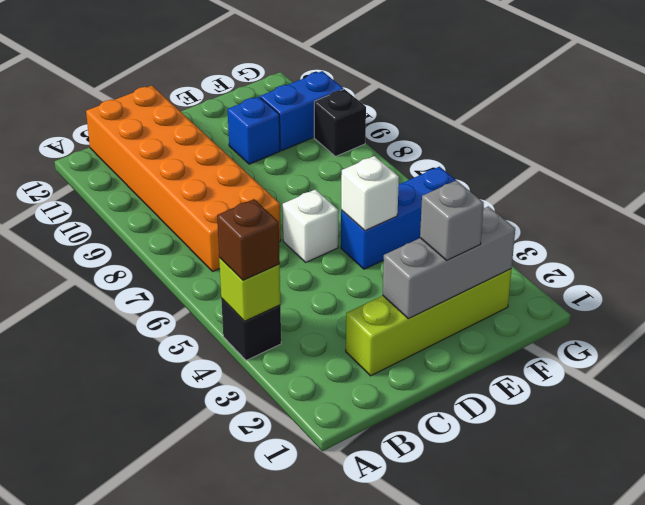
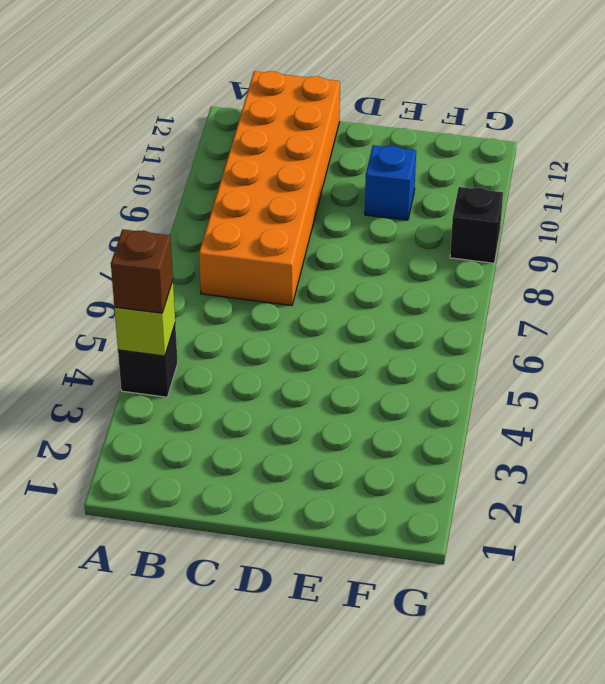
none -> lime brick C2:F2 level 1
none -> white brick D6 level 1
none -> blue brick E5:G5 level 1

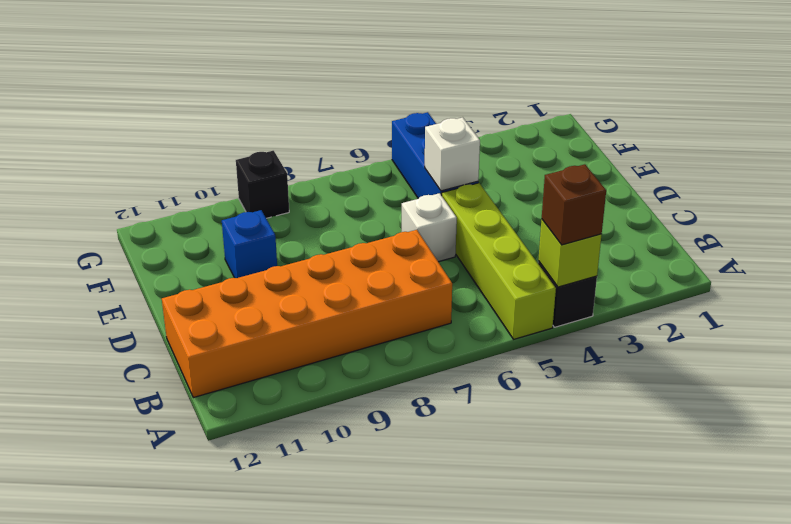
lime brick A5:D5 level 1 -> lime brick C2:F2 level 1
none -> blue brick F10:G10 level 1
none -> grey brick D2:F2 level 2
none -> grey brick E2 level 3

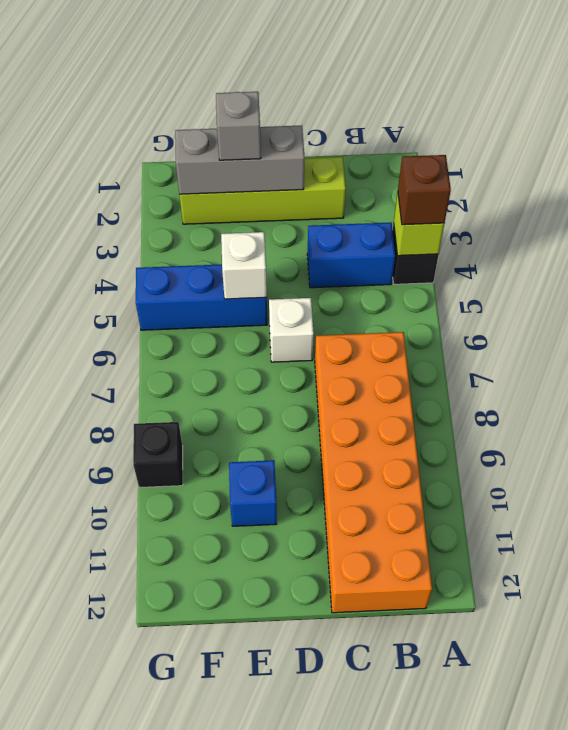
blue brick B4:C4 level 1 -> blue brick F10:G10 level 1

